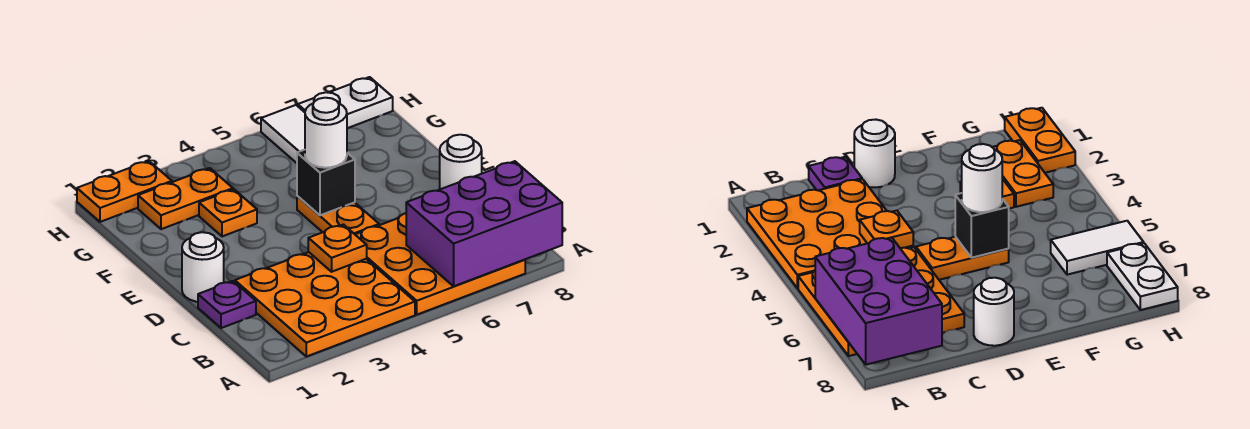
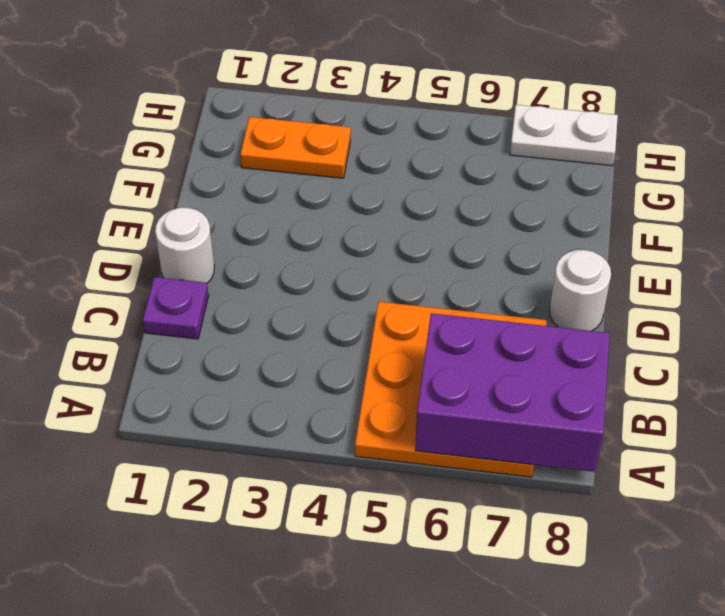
none -> orange plate A2:C4 level 1
none -> orange plate D5:E5 level 1
none -> orange plate F3 level 1

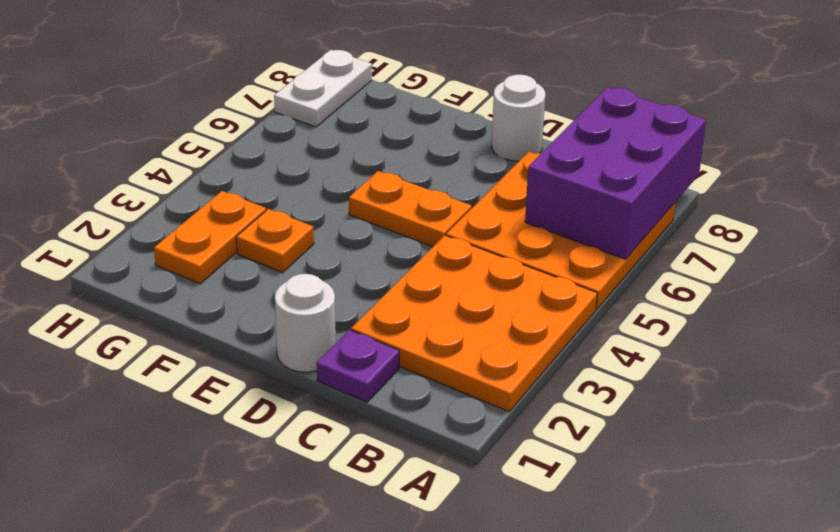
none -> white tile G6:H6 level 1
none -> orange plate H1:H2 level 1
none -> orange plate C4 level 2

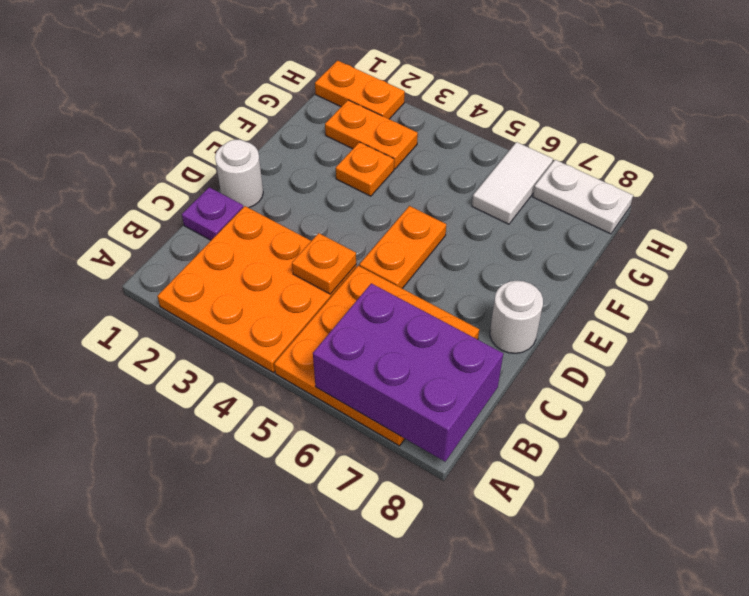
none -> black brick E5 level 2
none -> white round brick E5 level 3

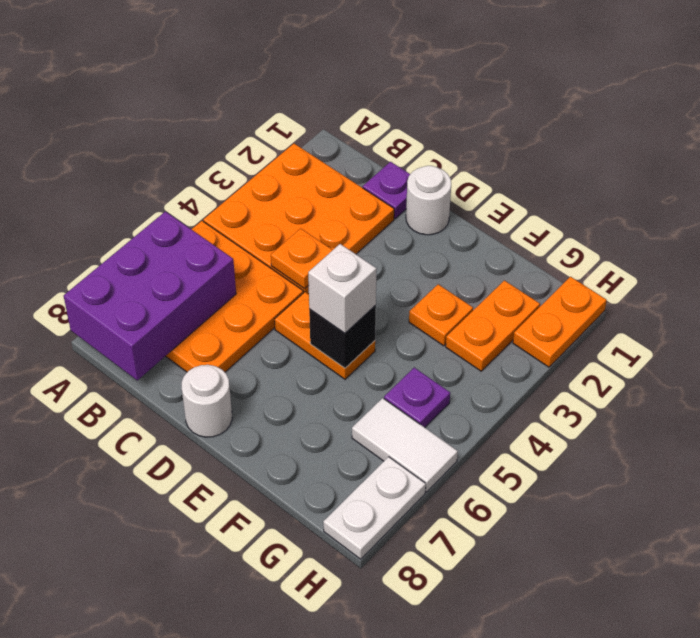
white brick E5 level 3 -> white round brick E5 level 3
purple plate G5 level 1 -> none

